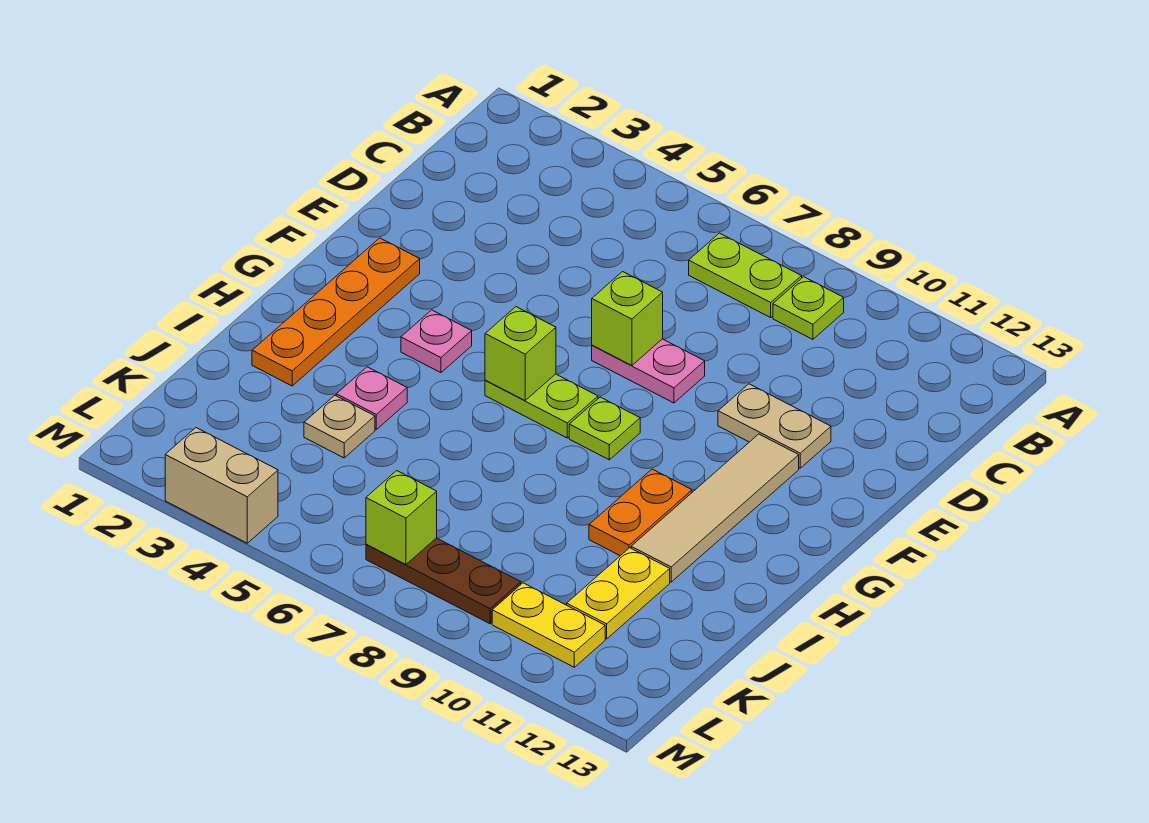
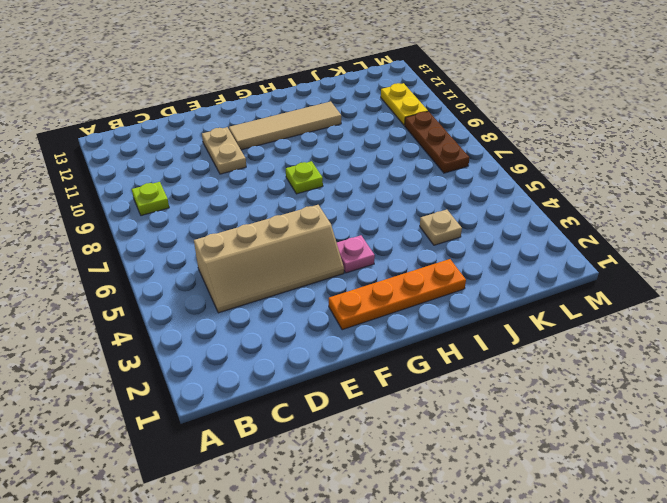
tan slope C4:F5 level 1 top 5 -> none
none -> lime plate B7:B8 level 1
none -> pink plate E7:E8 level 1
none -> lime plate G6:G7 level 1

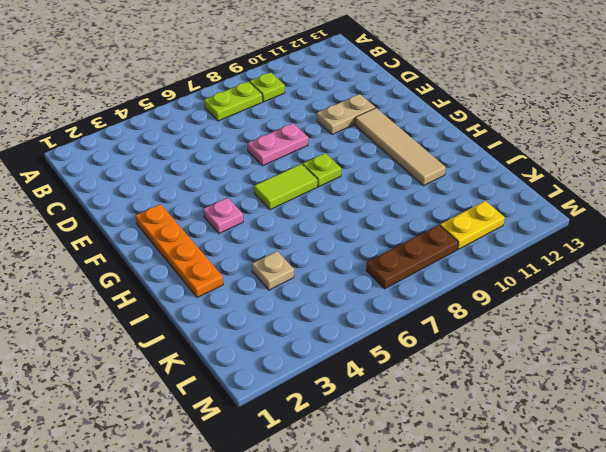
lime tile G6:G7 level 1 -> lime plate G6:G7 level 1
none -> orange plate H10:I10 level 1
none -> pink plate I4 level 1
none -> yellow plate J11:K11 level 1

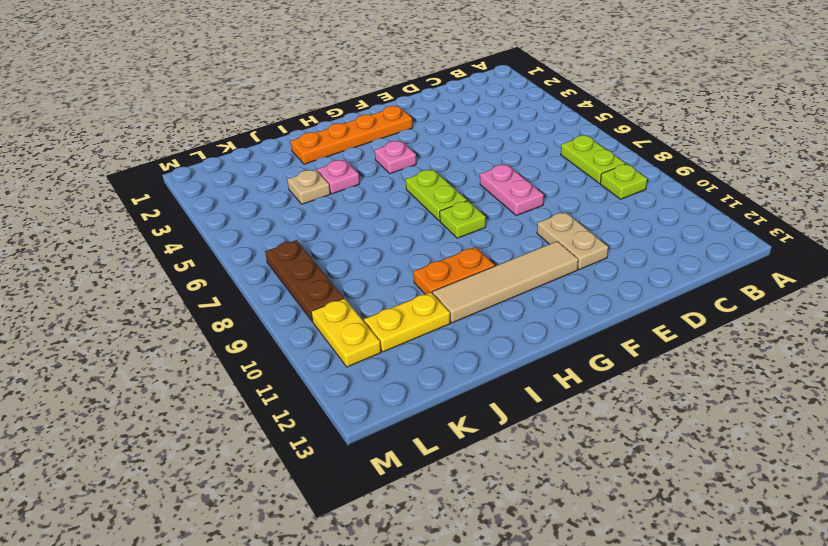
none -> tan brick M3:M4 level 1
none -> lime brick E7 level 2
none -> lime brick G6 level 2

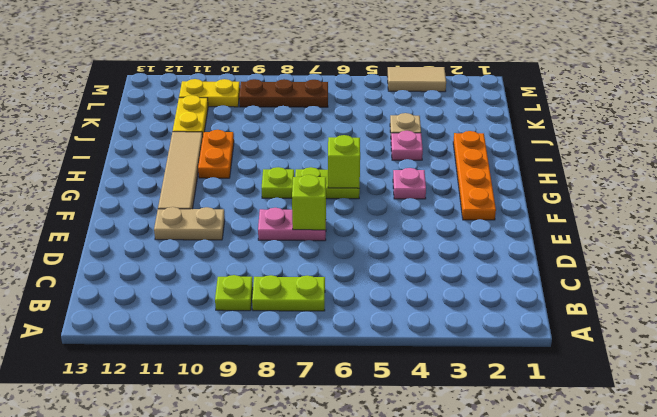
tan tile M3:M4 level 1 -> tan brick M3:M4 level 1
none -> lime brick L7 level 2

